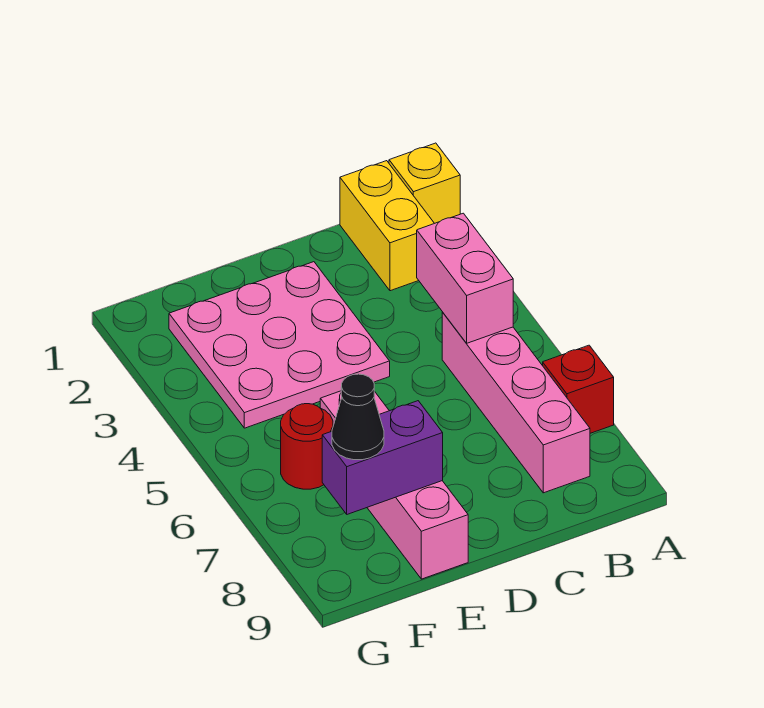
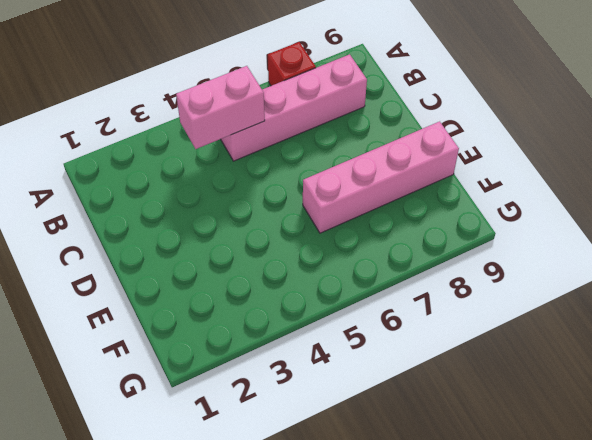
none -> yellow brick A1 level 1
none -> yellow brick B1:B2 level 1

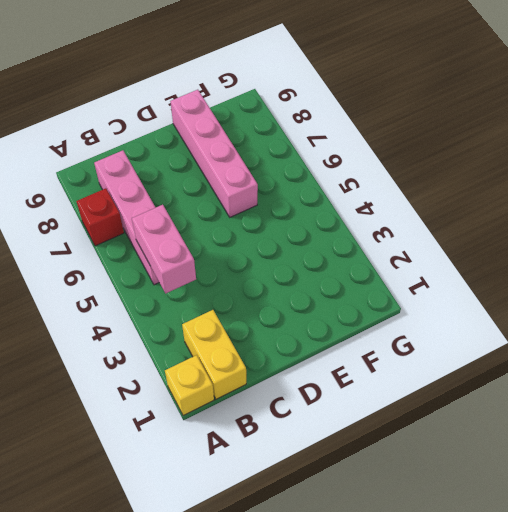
none -> pink plate D2:F4 level 1
none -> red round brick F6 level 1

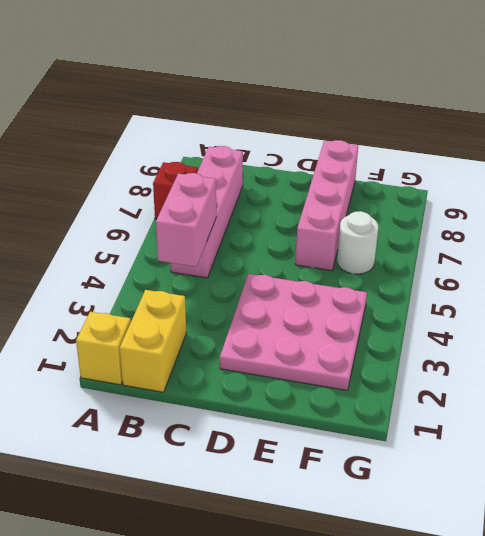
white round brick F6 level 1 -> red round brick F6 level 1
none -> purple brick E8:F8 level 2
none -> black cone F8 level 3

